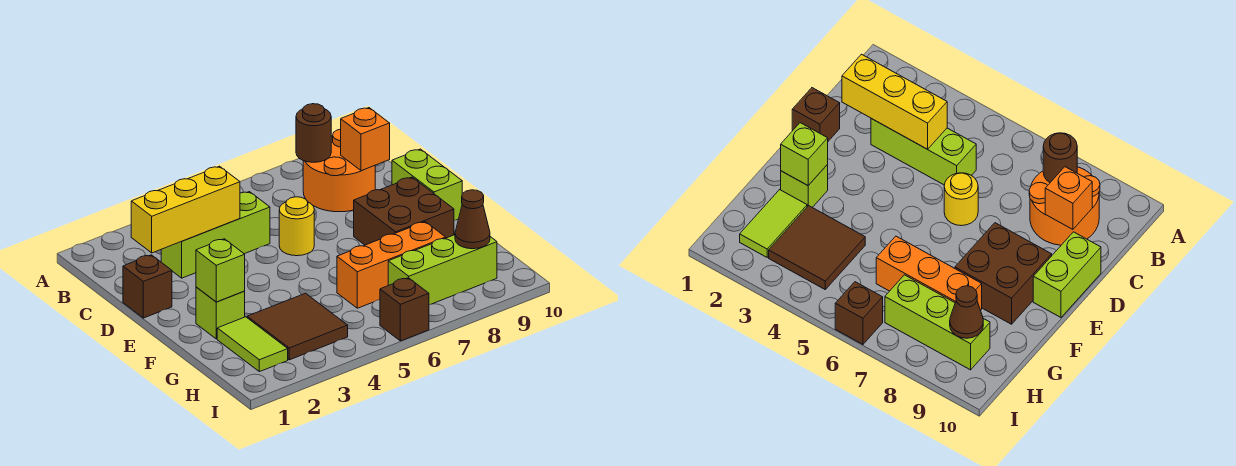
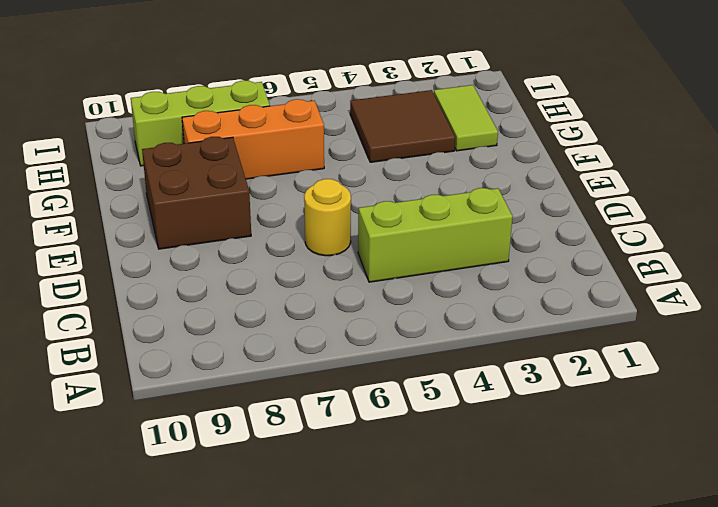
none -> orange round brick B8:C9 level 1
none -> brown brick D1 level 1
none -> lime brick D10:E10 level 1

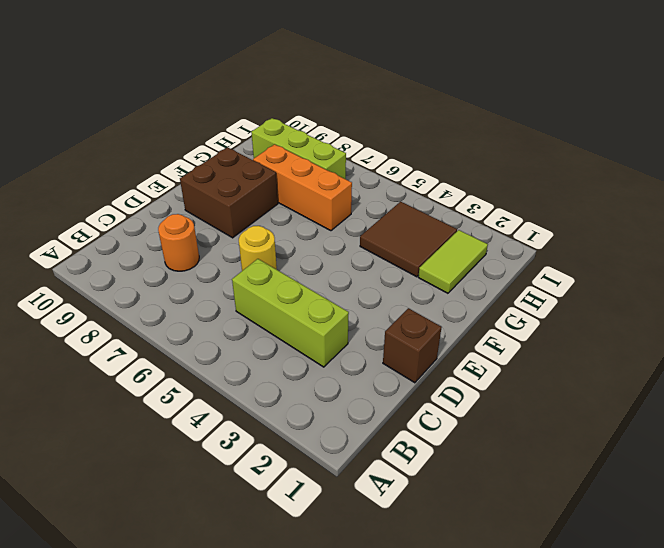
orange round brick C8 level 1 -> orange round brick B8:C9 level 1
none -> lime brick D10:E10 level 1
none -> lime brick F2 level 1
none -> brown brick I6 level 1

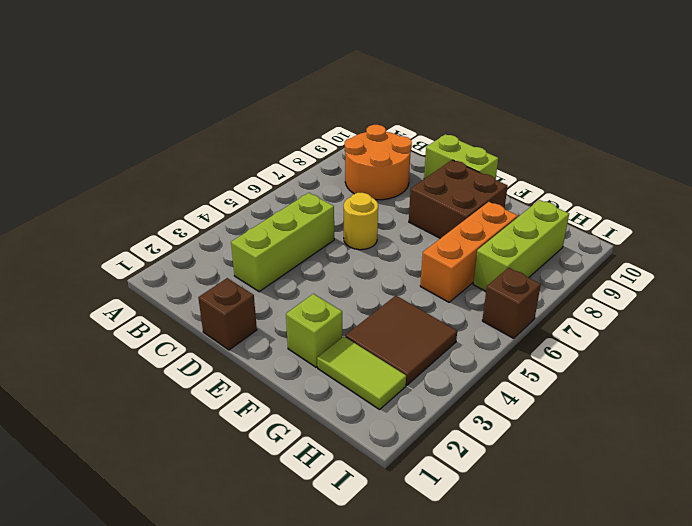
none -> brown round brick B8 level 2
none -> yellow brick C2:C4 level 2
none -> orange brick C9 level 2

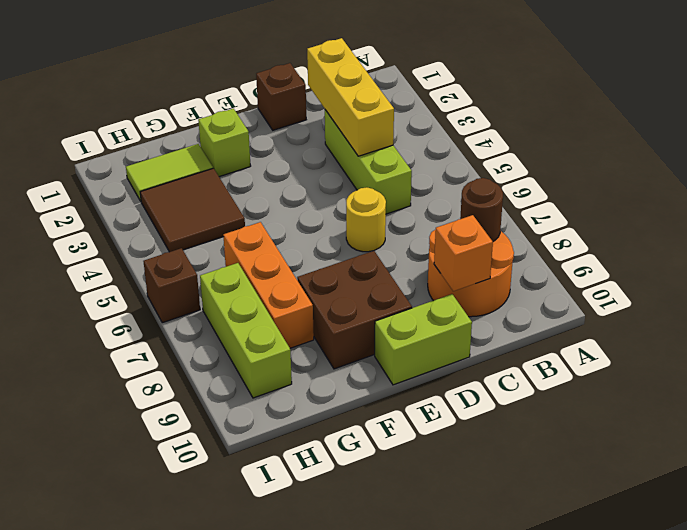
none -> lime brick F2 level 2
none -> brown cone H9 level 2

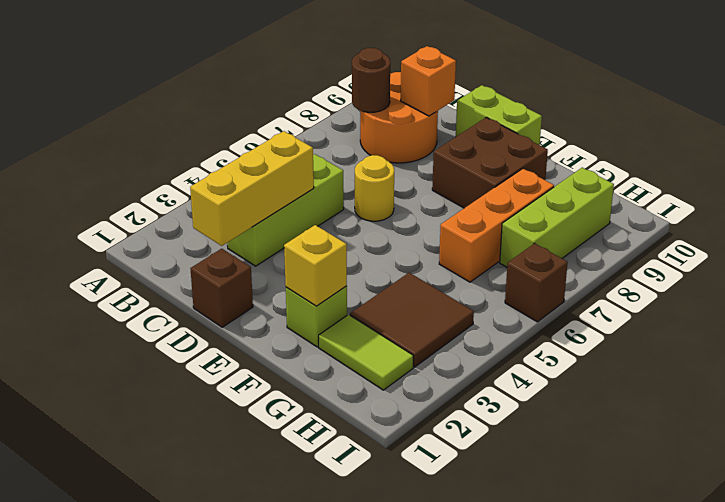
yellow brick F2 level 2 -> lime brick F2 level 2
none -> brown cone H9 level 2

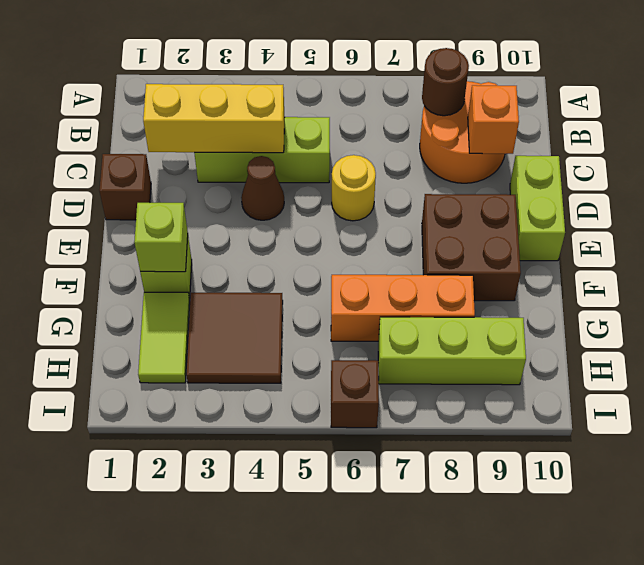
brown cone D4 level 1 -> brown cone H9 level 2

